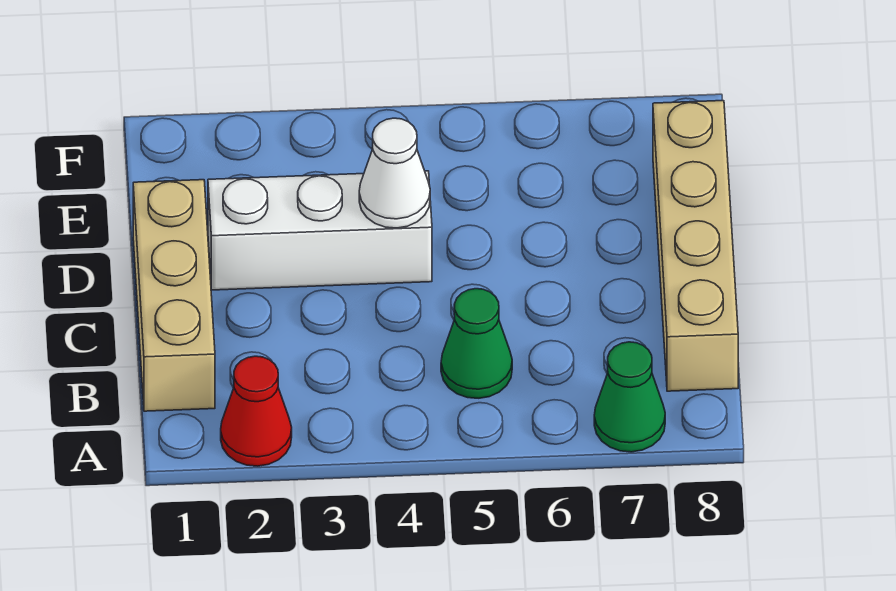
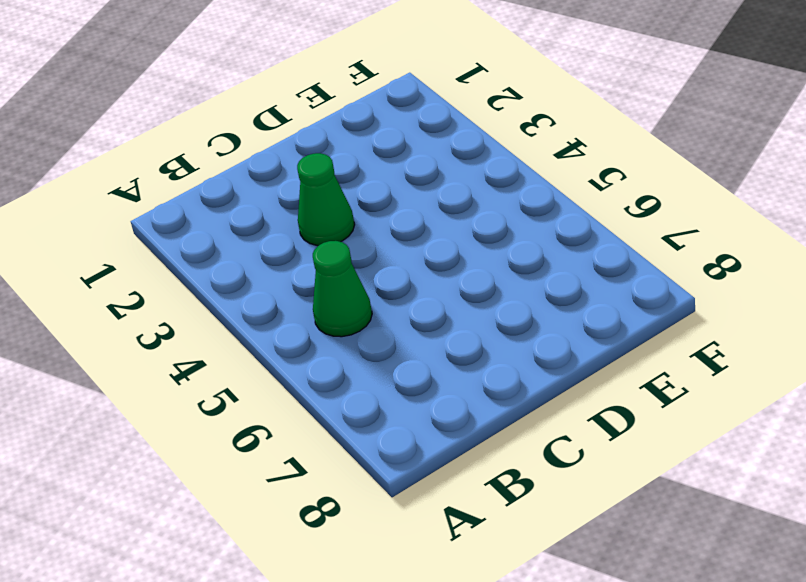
green cone C3 level 1 -> green cone A7 level 1
none -> red cone A2 level 1
none -> tan brick B1:D1 level 1

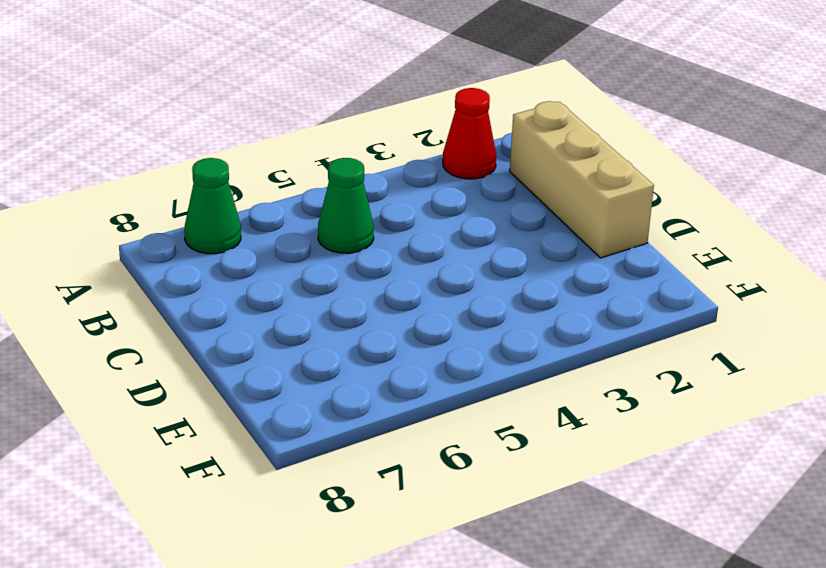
none -> tan brick B8:E8 level 1
none -> white brick D2:D4 level 1

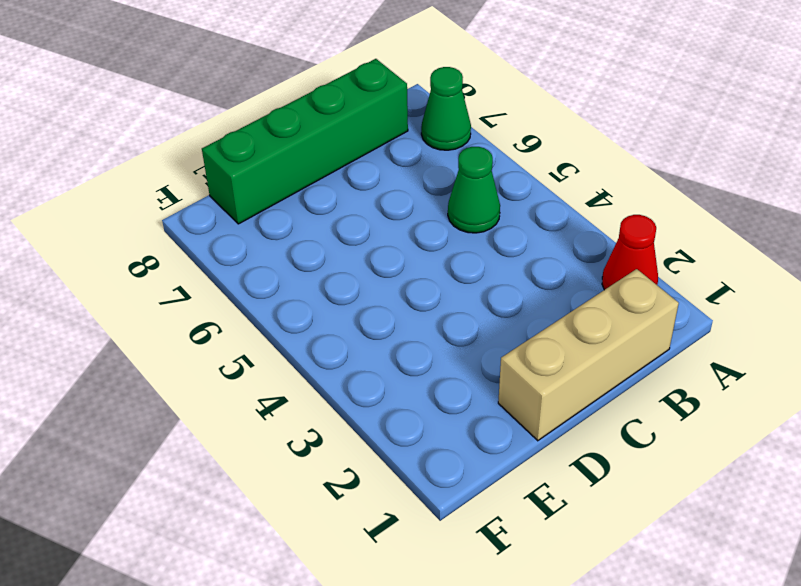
green brick B8:E8 level 1 -> tan brick B8:E8 level 1
none -> white brick D2:D4 level 1
none -> white cone D4 level 2

